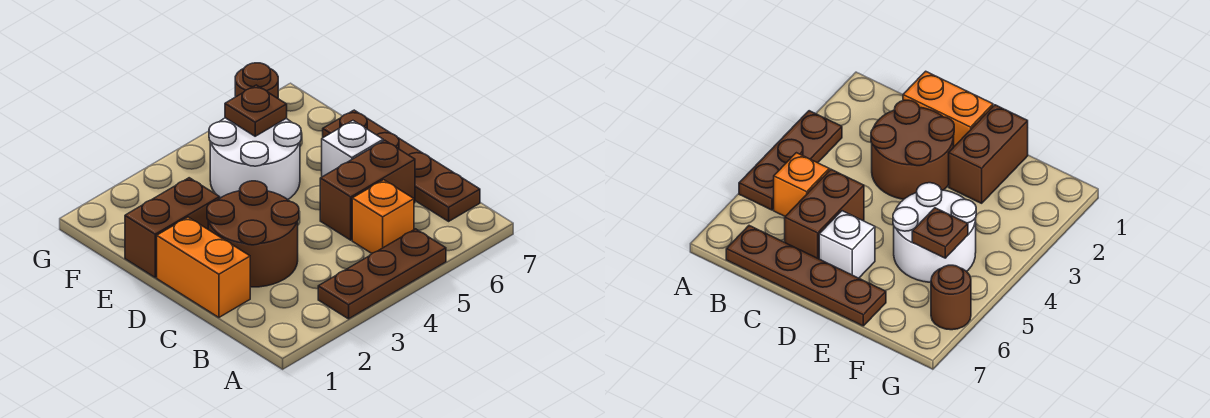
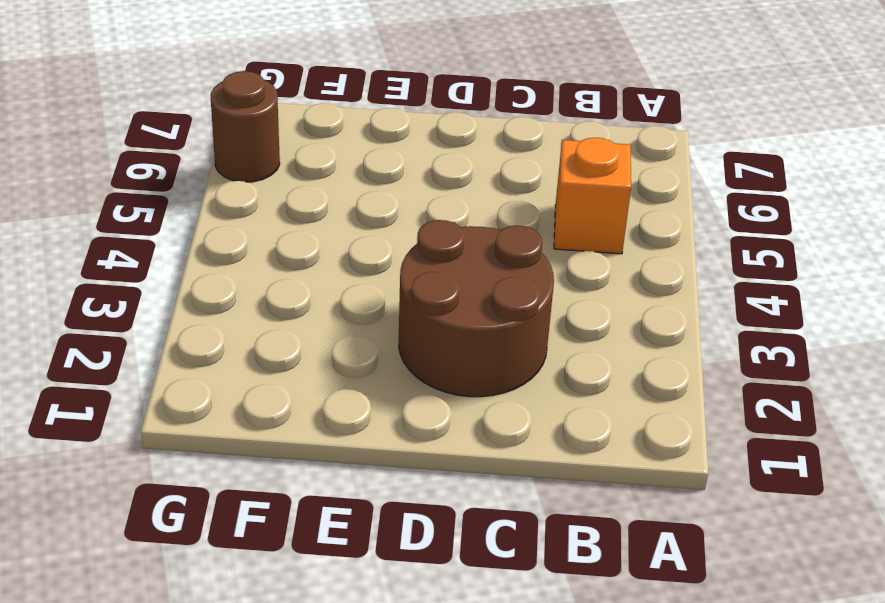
none -> brown plate A3:A5 level 1
none -> brown plate B7:E7 level 1

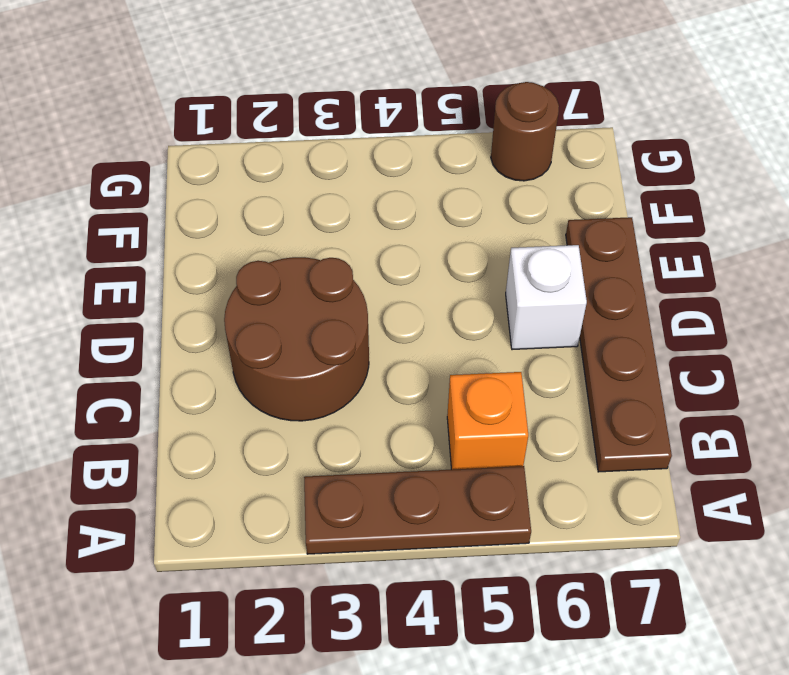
none -> orange brick C1:D1 level 1
none -> brown brick C5:C6 level 1

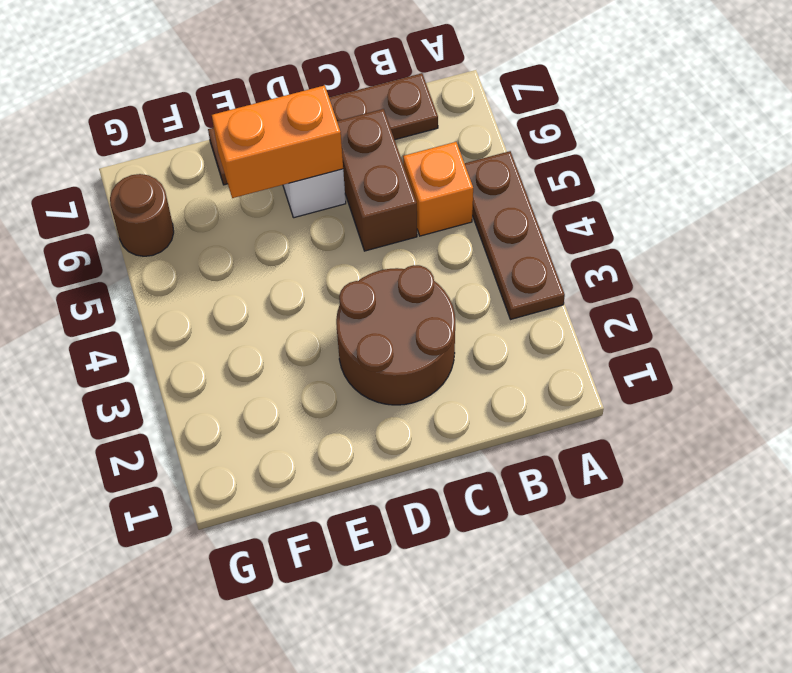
orange brick D6:E6 level 2 -> orange brick C1:D1 level 1
none -> brown brick E1:E2 level 1
none -> white round brick E4:F5 level 1

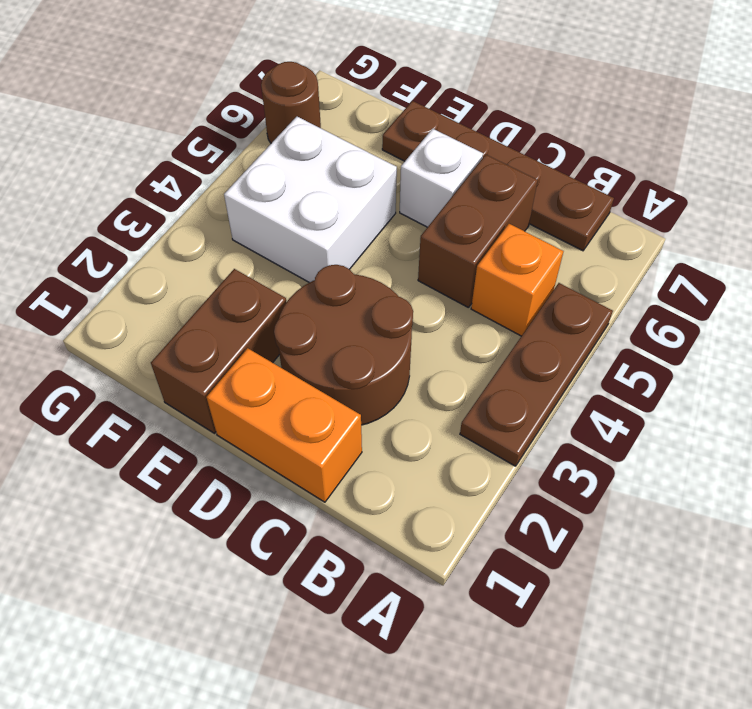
white brick E4:F5 level 1 -> white round brick E4:F5 level 1
none -> brown plate F5 level 2

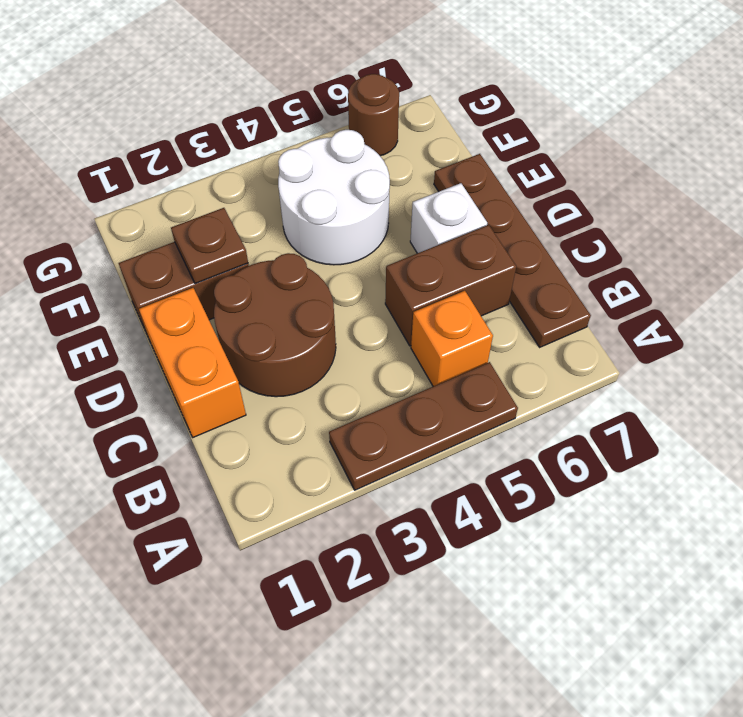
brown plate E2 level 2 -> brown plate F5 level 2

